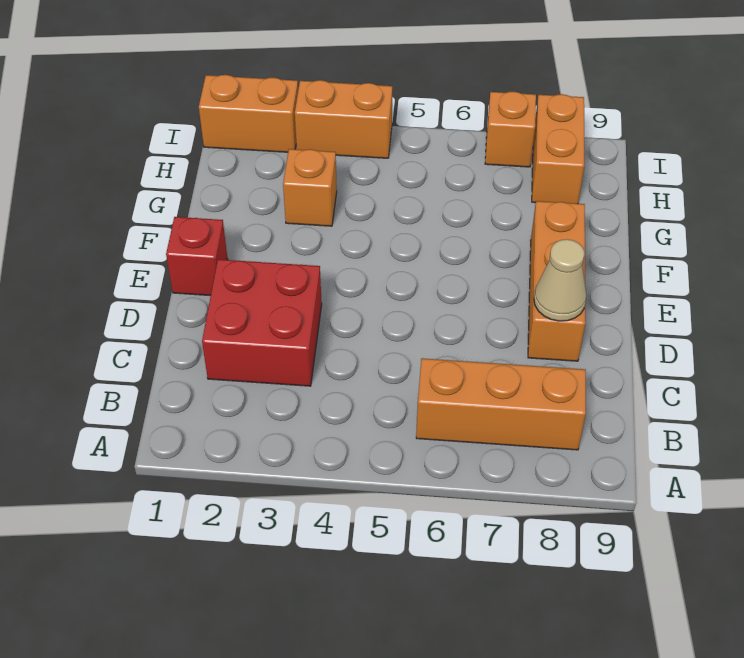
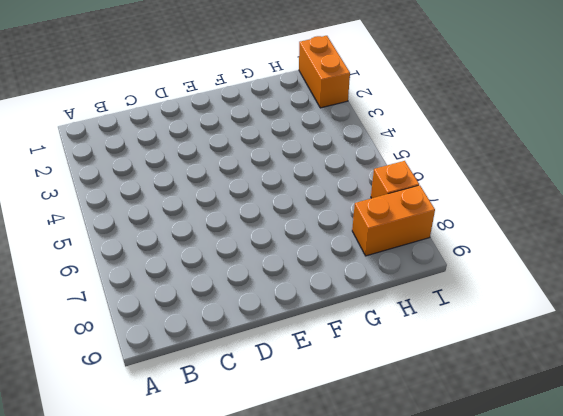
none -> orange brick B6:B8 level 1
none -> red brick C2:D3 level 1

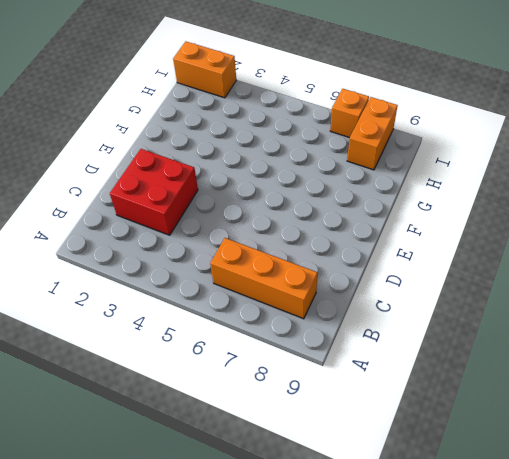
none -> orange brick D8:F8 level 1
none -> red brick E1 level 1

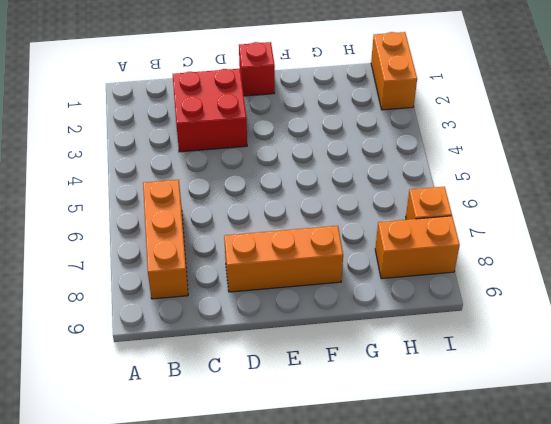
none -> orange brick G3 level 1
none -> orange brick I3:I4 level 1

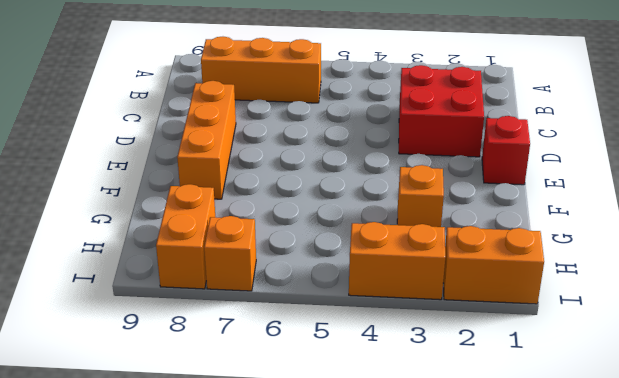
none -> tan cone D8 level 2

